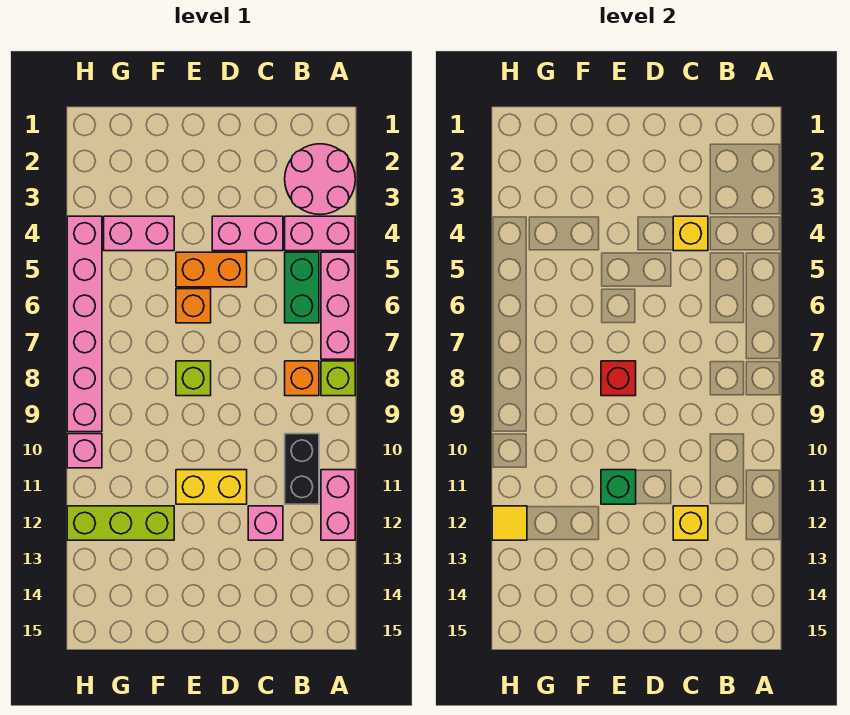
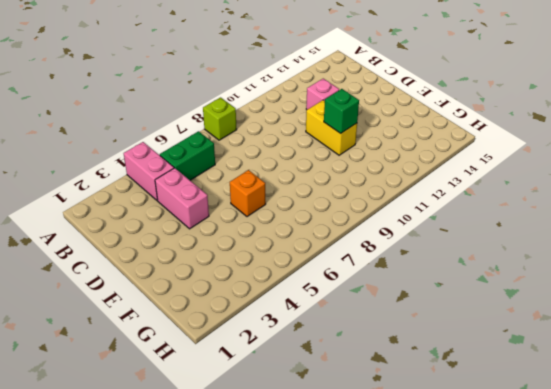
none -> pink round brick A2:B3 level 1
none -> pink brick A5:A7 level 1
none -> pink brick A11:A12 level 1

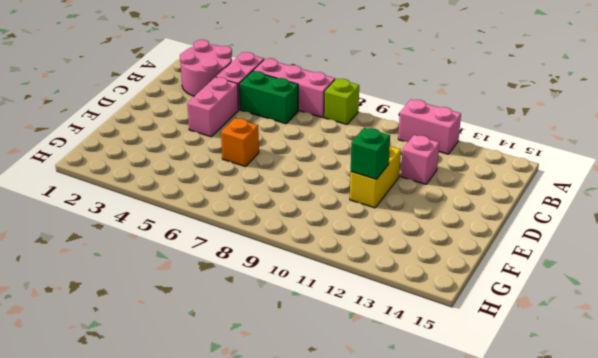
none -> orange brick B8 level 1
none -> black brick B10:B11 level 1
none -> orange brick D5:E5 level 1

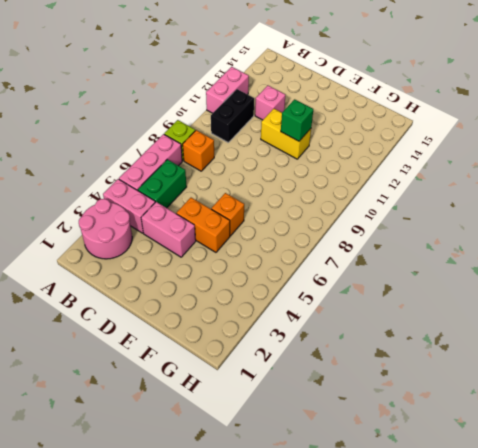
none -> lime brick E8 level 1
none -> pink brick F4:G4 level 1
none -> lime brick F12:H12 level 1

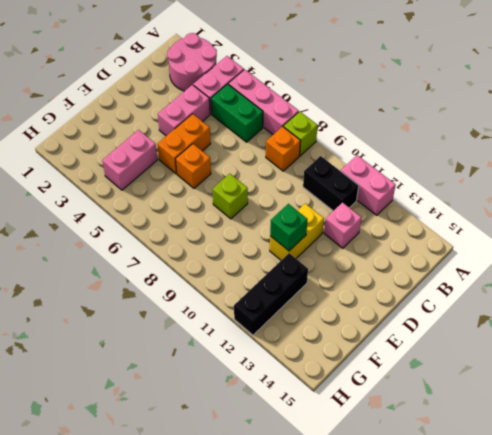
black brick F12:H12 level 1 -> lime brick F12:H12 level 1
none -> pink brick H4:H9 level 1
none -> pink brick H10 level 1
none -> yellow brick C4 level 2

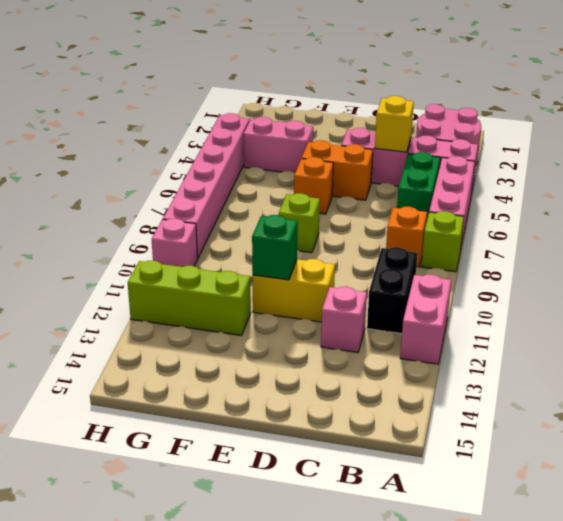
none -> yellow brick C12 level 2
none -> red brick E8 level 2
none -> yellow tile H12 level 2

